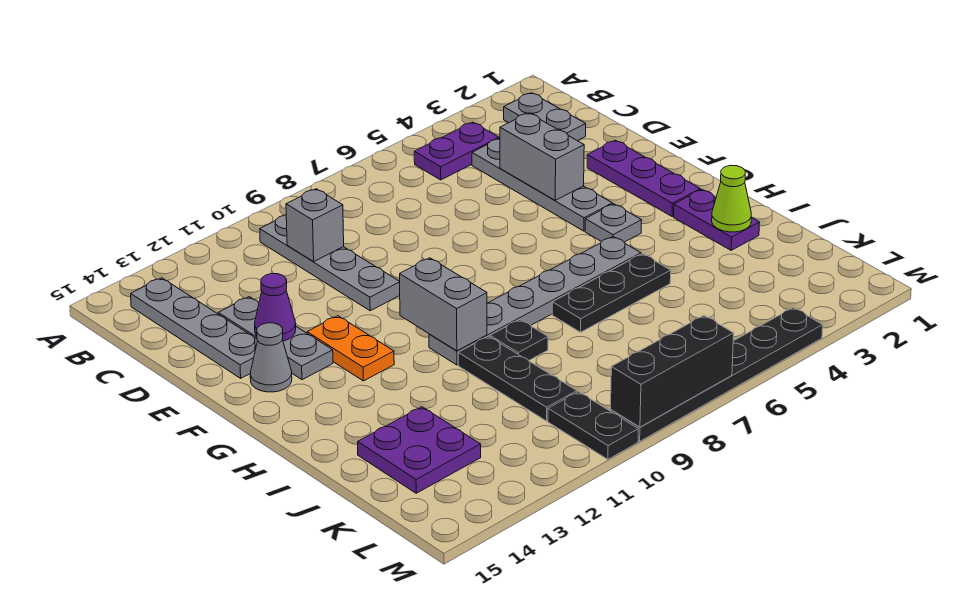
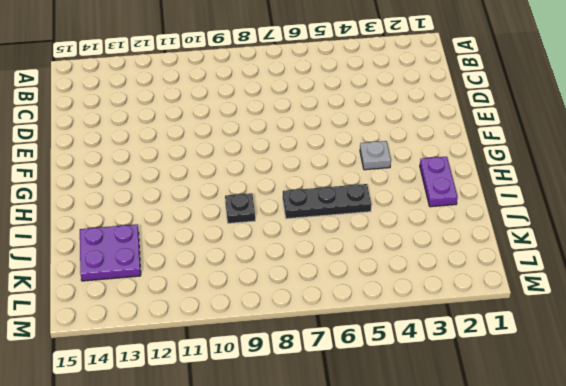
none -> grey plate B2:C2 level 1
none -> purple plate B4:B5 level 1
none -> grey plate B10:E10 level 1

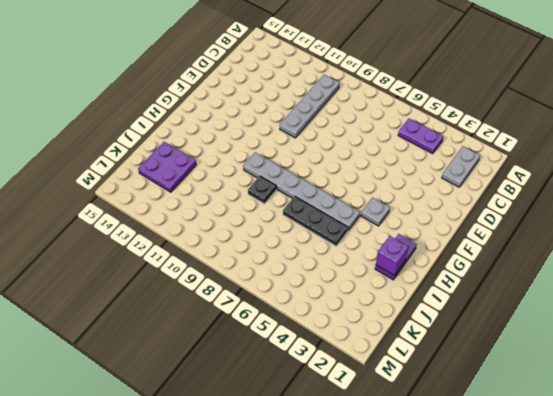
purple brick I2 level 2 -> lime cone I2 level 2
none -> grey plate B14:E14 level 1
none -> grey plate C4:F4 level 1
none -> grey plate D13:F13 level 1

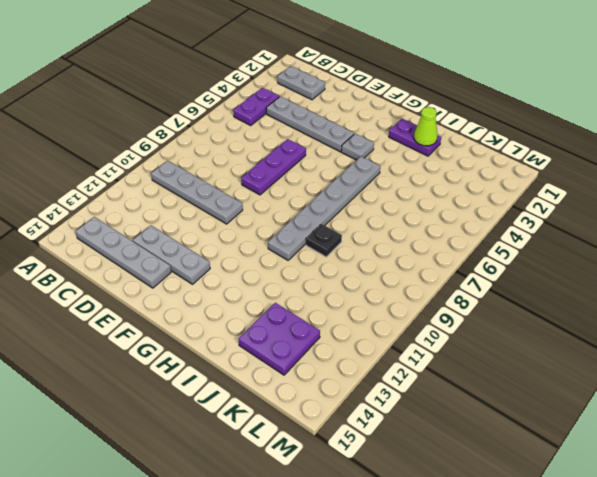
purple plate E6:E8 level 1 -> purple plate E2:G2 level 1
none -> orange plate F12:G12 level 1
none -> grey cone F14 level 1
none -> black plate I5:I7 level 1

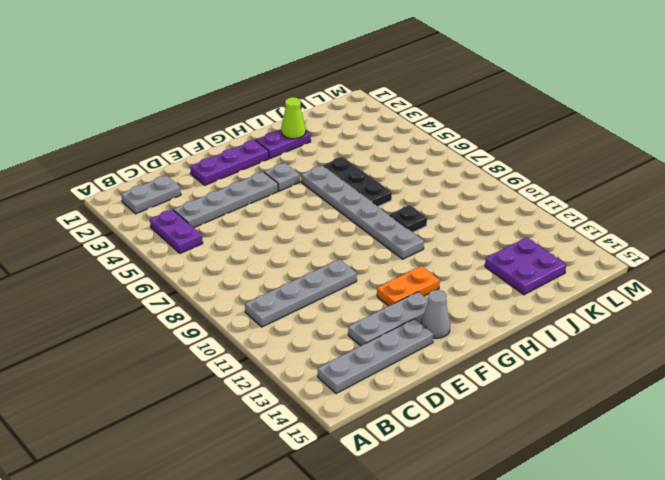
none -> black plate I10:K10 level 1
none -> black plate L10:M10 level 1
none -> black plate M4:M9 level 1

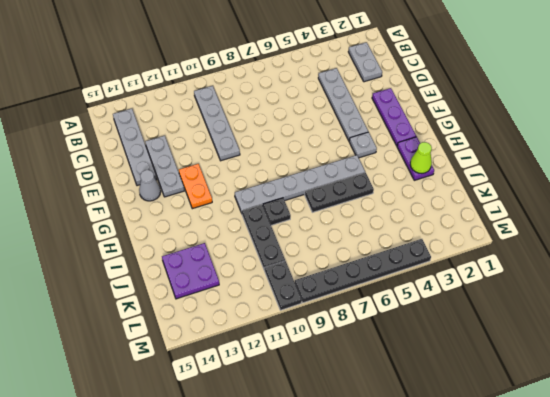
none -> purple plate B4:B5 level 1
none -> grey brick C10 level 2
none -> grey brick D4:E4 level 2

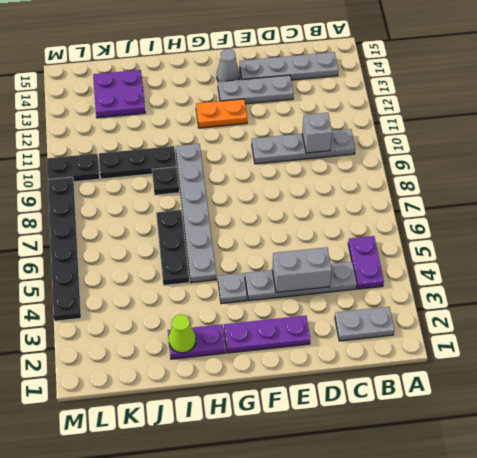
none -> purple cone E13 level 2
none -> grey brick G10:H10 level 2
none -> black brick M7:M9 level 2

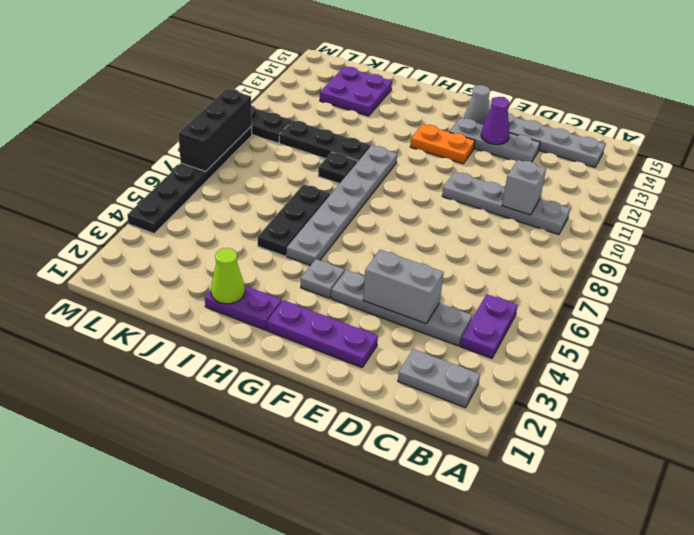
none -> grey brick G10:H10 level 2

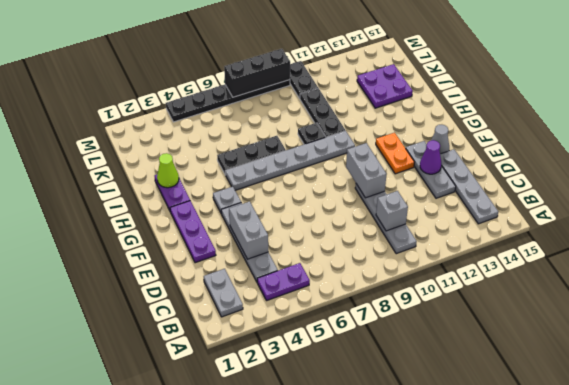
grey brick E10:F10 level 2 -> grey brick G10:H10 level 2

